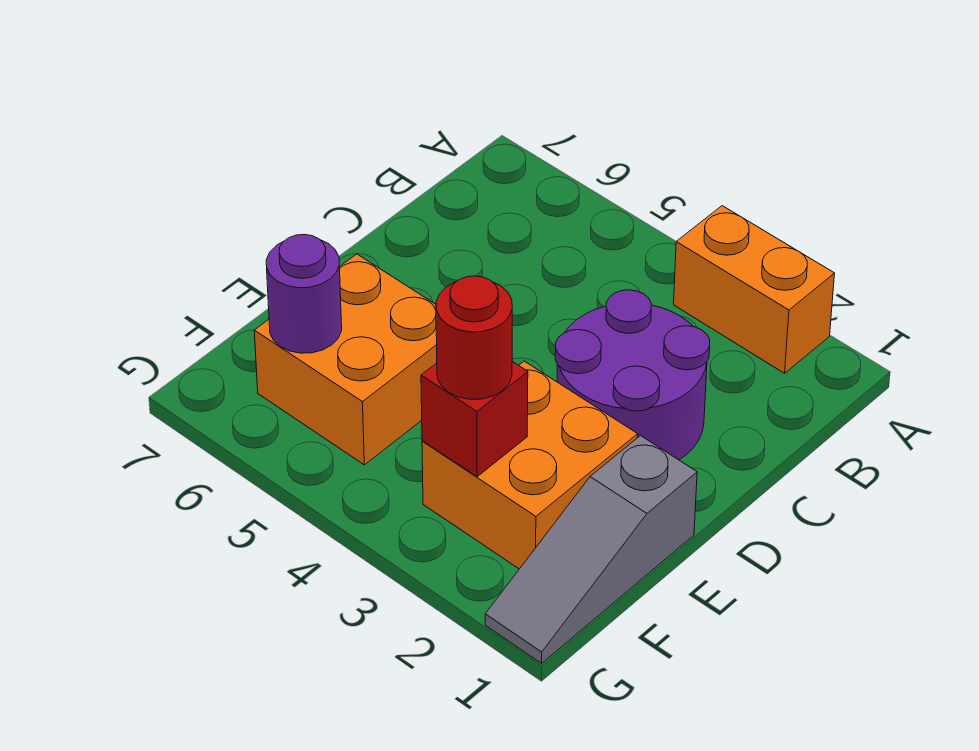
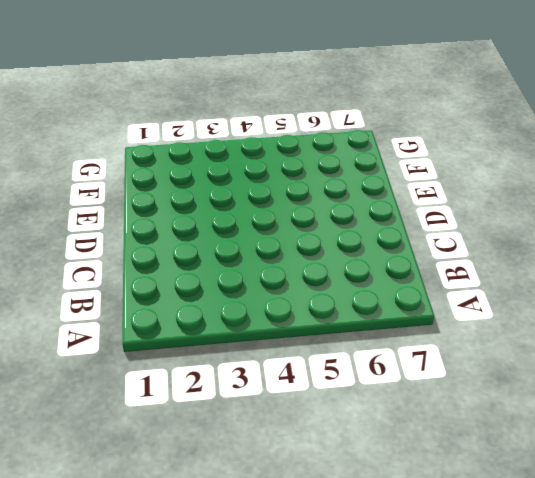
none -> orange brick A2:A3 level 1
none -> purple round brick C2:D3 level 1

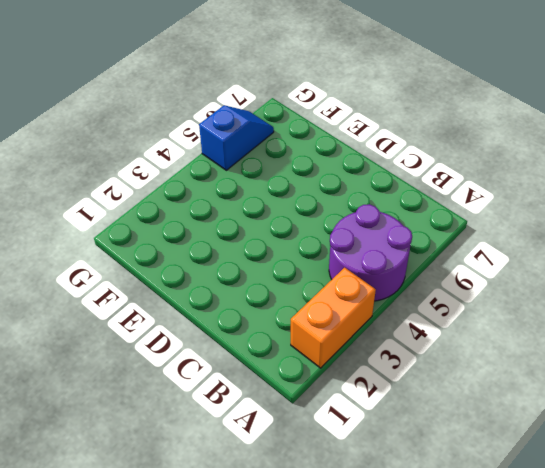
purple round brick A4:B5 level 1 -> purple round brick C2:D3 level 1
blue slope G5:G6 level 1 top 5 -> none
none -> grey slope E1:G1 level 1 top E
none -> orange brick E2:F3 level 1

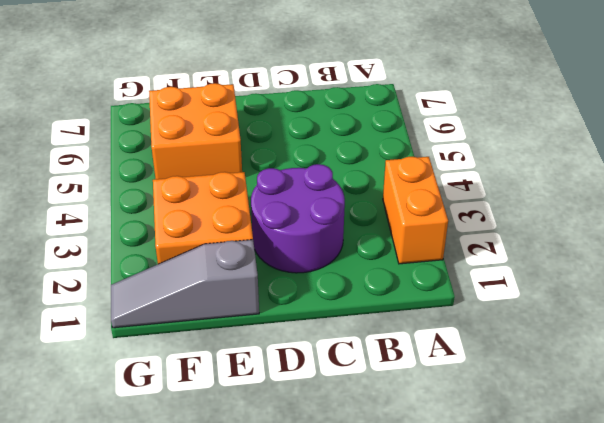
none -> red brick F3 level 2
none -> purple round brick F6 level 2

